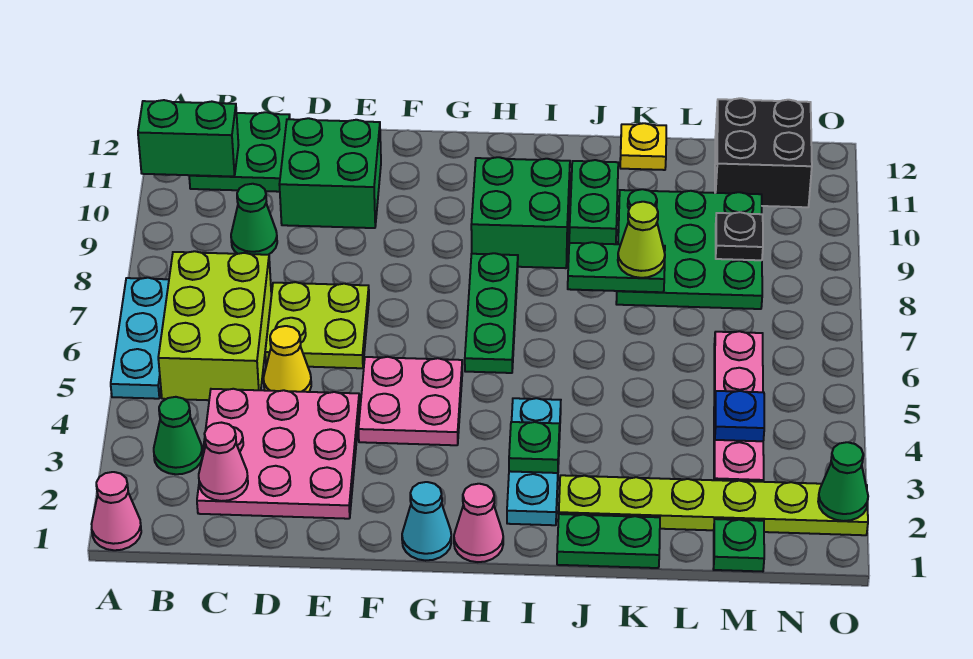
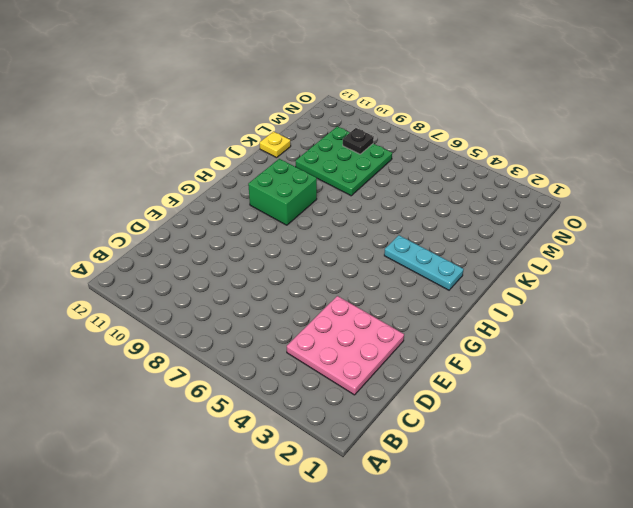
none -> pink cone A1 level 1
none -> cyan plate A5:A7 level 1
none -> green cone B3 level 1
none -> lime brick B5:C7 level 1

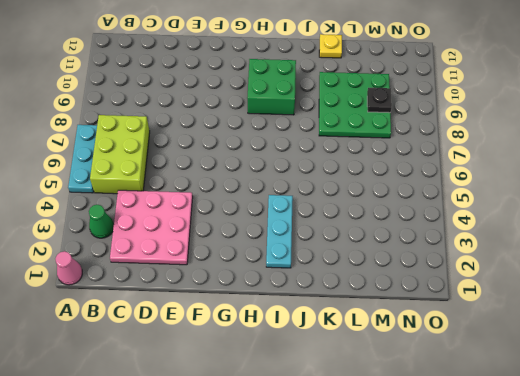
none -> green plate B11:C12 level 1
none -> green cone C9 level 1
none -> yellow cone D5 level 1
none -> lime plate D6:E7 level 1

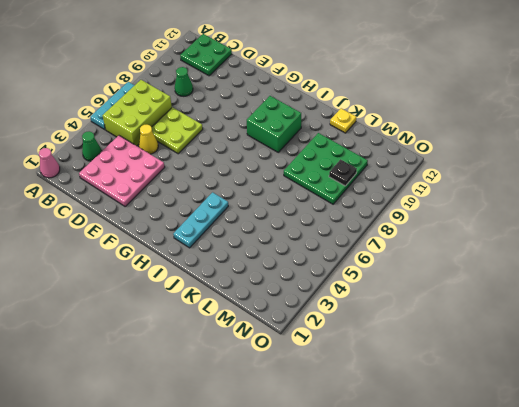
none -> green brick D10:E11 level 1
none -> pink plate F4:G5 level 1
none -> cyan cone G1 level 1
none -> pink cone H1 level 1

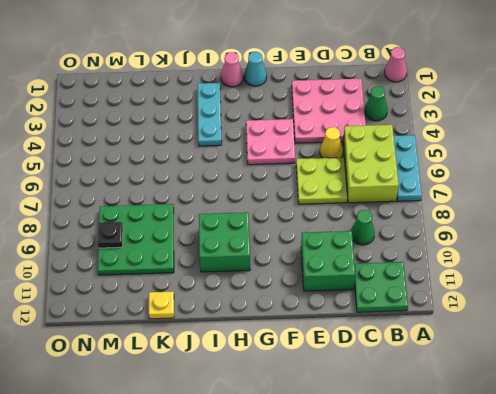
none -> green plate H6:H8 level 1
none -> green plate J1:K1 level 1
none -> lime plate J2:O2 level 1
none -> green brick J9:J10 level 1

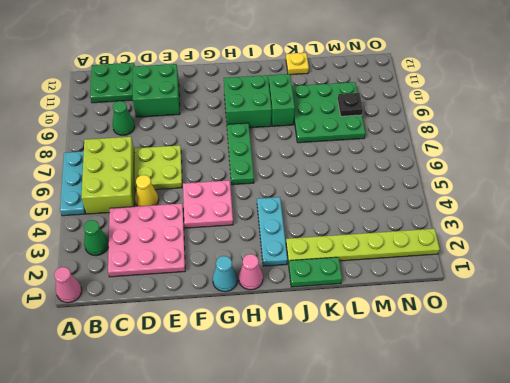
none -> green plate M1 level 1
none -> pink plate M3:M6 level 1
none -> black brick M11:N12 level 1
none -> green brick A11:B11 level 2

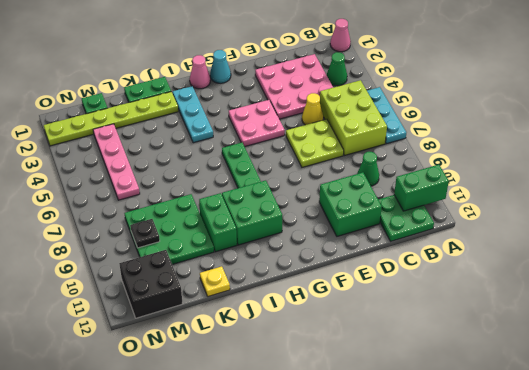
none -> pink cone C2 level 2
none -> green plate I3 level 2
none -> green plate J8:K8 level 2
none -> blue plate M4 level 2

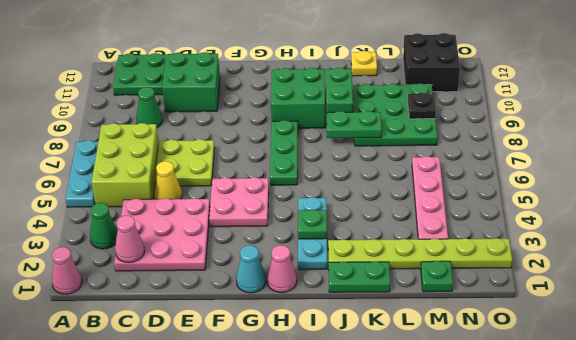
none -> green brick A11:B11 level 2
none -> blue plate M4 level 2
none -> green cone O2 level 2
none -> lime cone K8 level 3

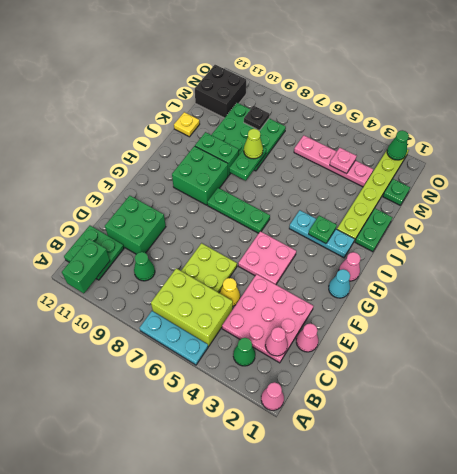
pink cone D1 level 1 -> none
pink plate M4 level 2 -> blue plate M4 level 2

